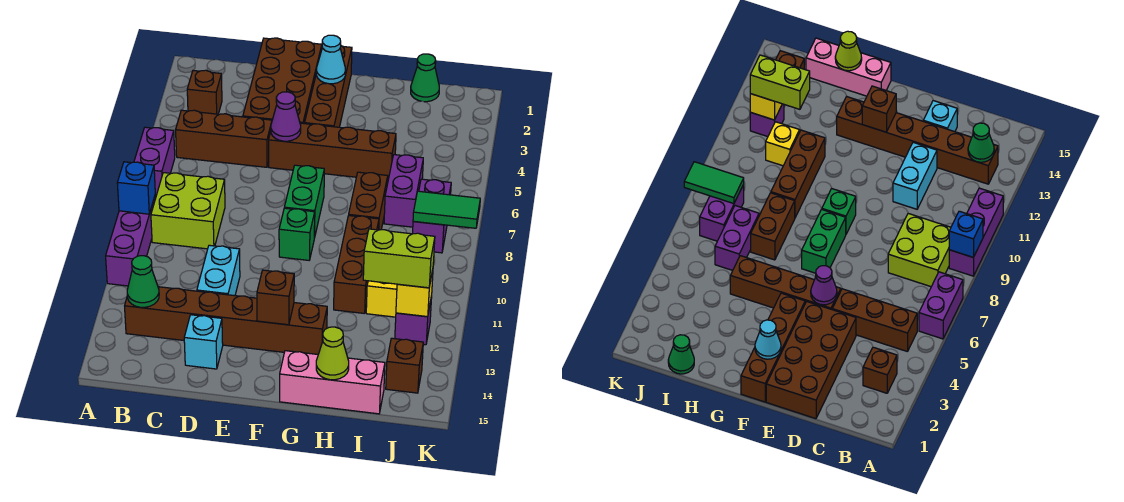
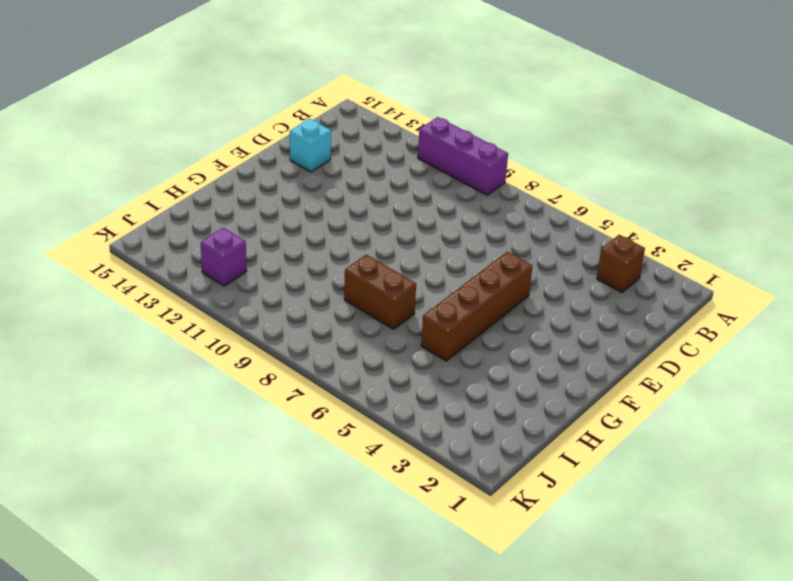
none -> purple brick A6:A7 level 1
none -> brown brick B5:D5 level 1
none -> lime brick B8:C9 level 1
none -> brown brick B13:G13 level 1

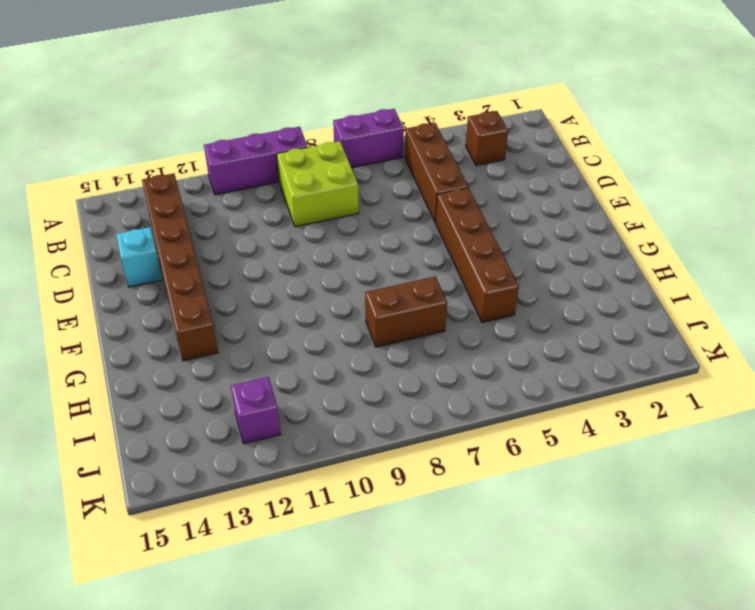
none -> brown brick D1:E4 level 1
none -> cyan brick D11:D12 level 1
none -> brown brick F1:F4 level 1
none -> green brick F7:F8 level 1

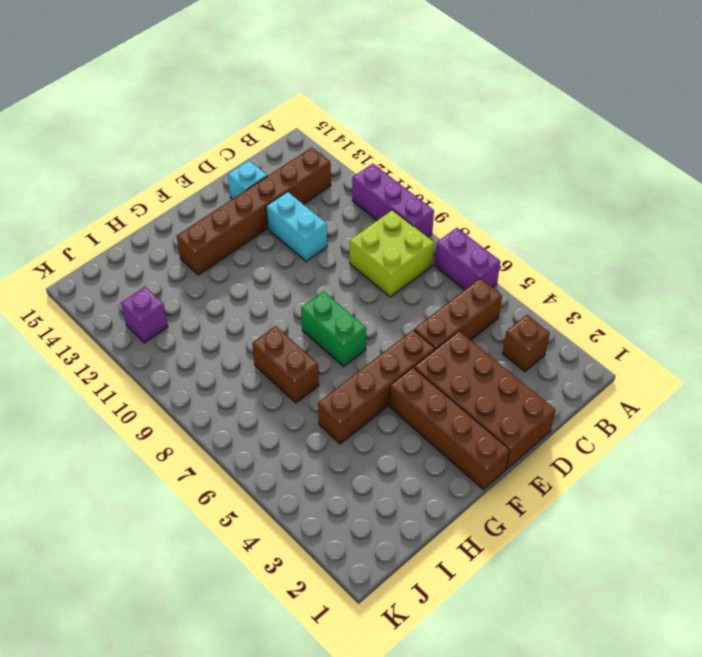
none -> green brick F9 level 1
none -> pink brick G15:I15 level 1
none -> brown brick H9:H11 level 1
none -> green cone I1 level 1

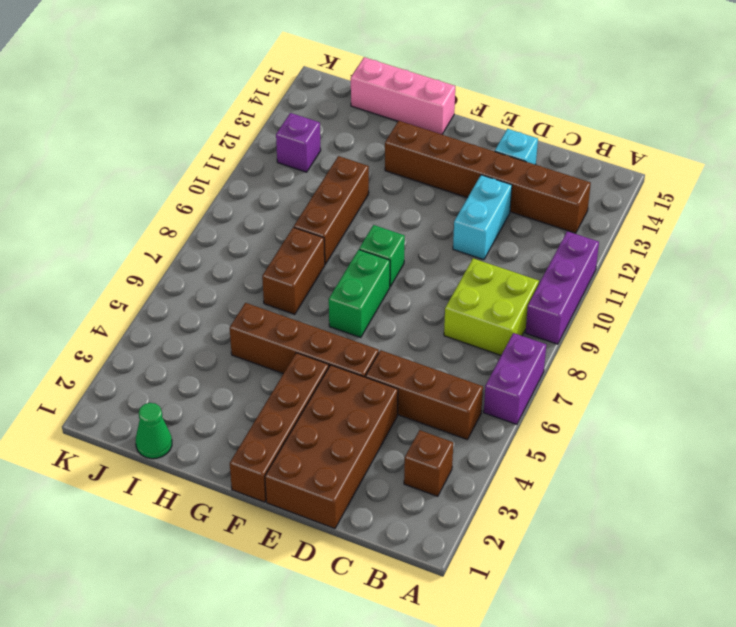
none -> purple brick I6:I7 level 1
none -> yellow brick I11 level 1
none -> purple brick J7:J8 level 1
none -> brown brick J14 level 1

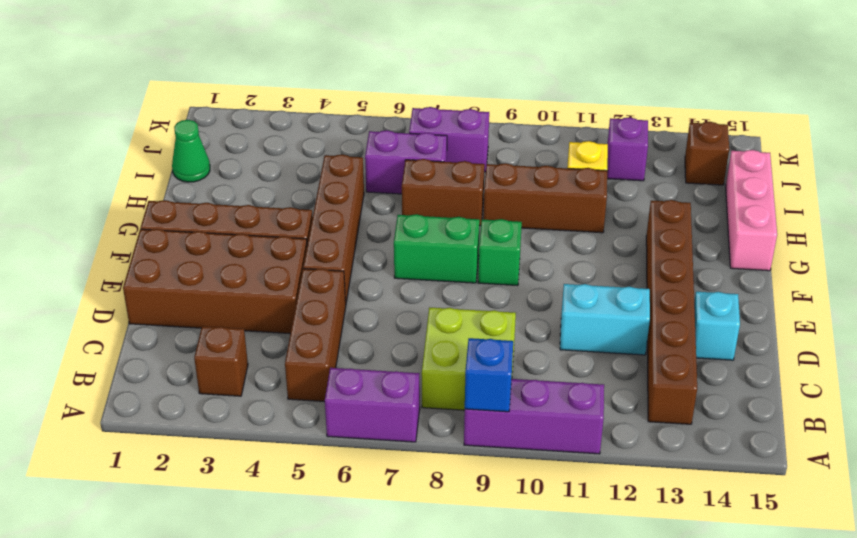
none -> green cone B13 level 2
none -> purple cone E5 level 2
none -> cyan cone F2 level 2
none -> brown brick F13 level 2

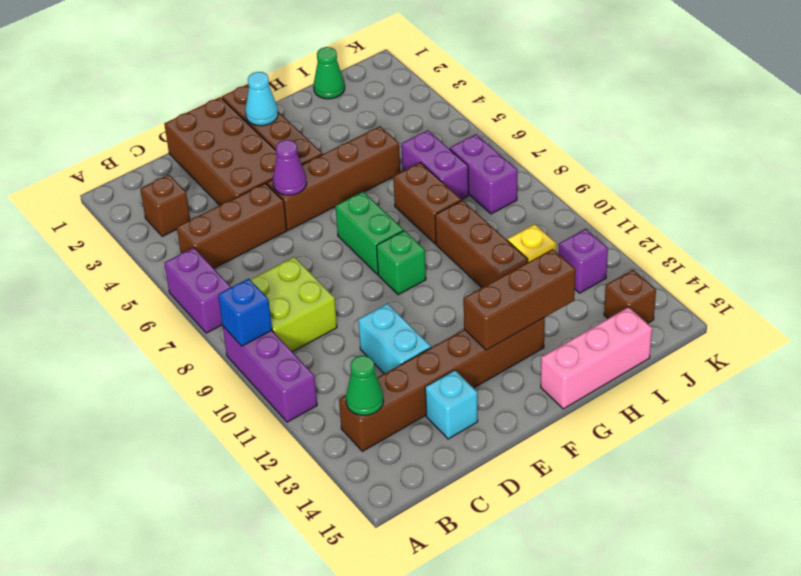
brown brick F13:H13 level 2 -> brown brick F13 level 2
none -> lime cone H15 level 2
none -> green tile J8:K8 level 2
none -> yellow brick J12 level 2
none -> lime brick I12:J12 level 3

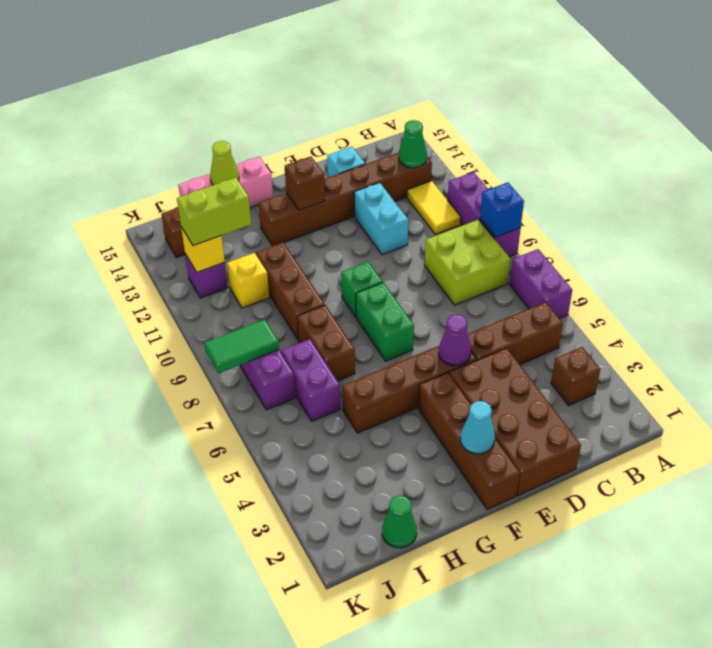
yellow tile B11:B12 level 1 -> none

